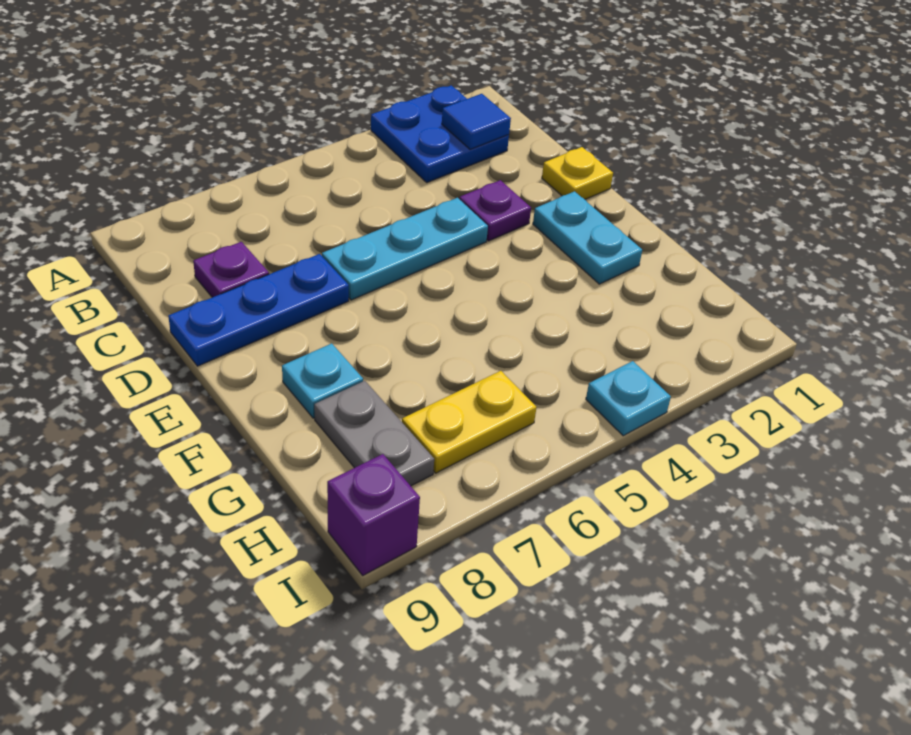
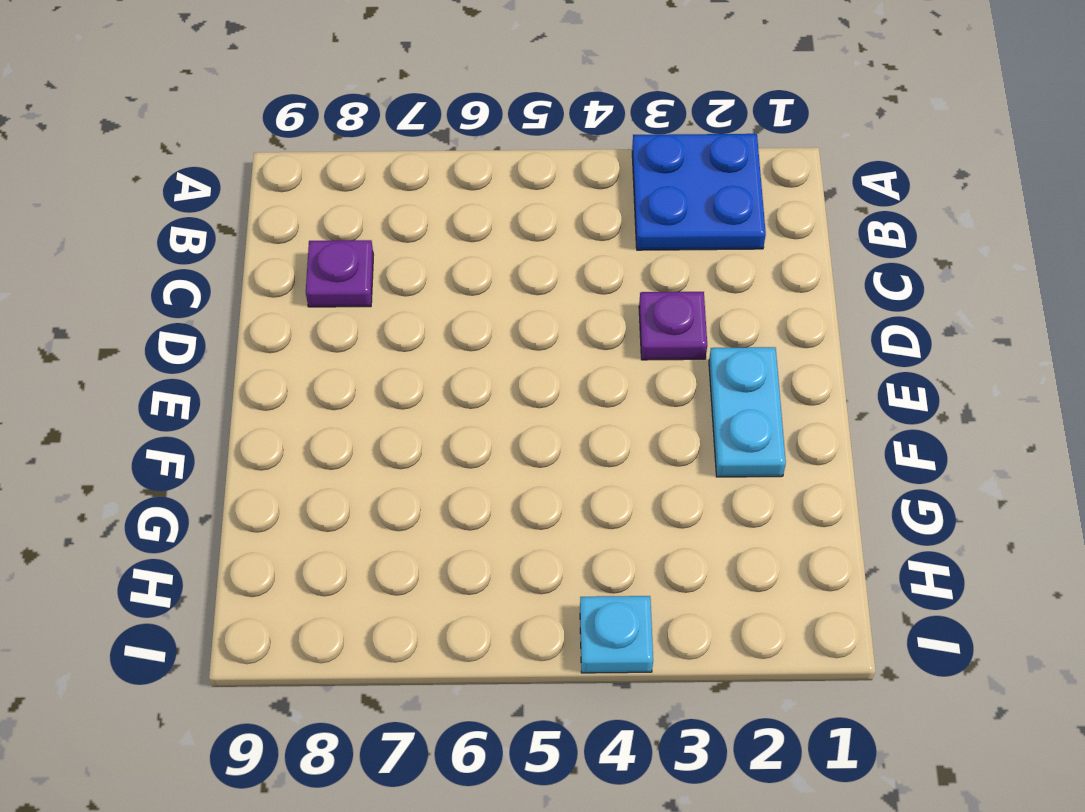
none -> yellow plate D1 level 1
none -> cyan plate D4:D6 level 1
none -> blue plate D7:D9 level 1

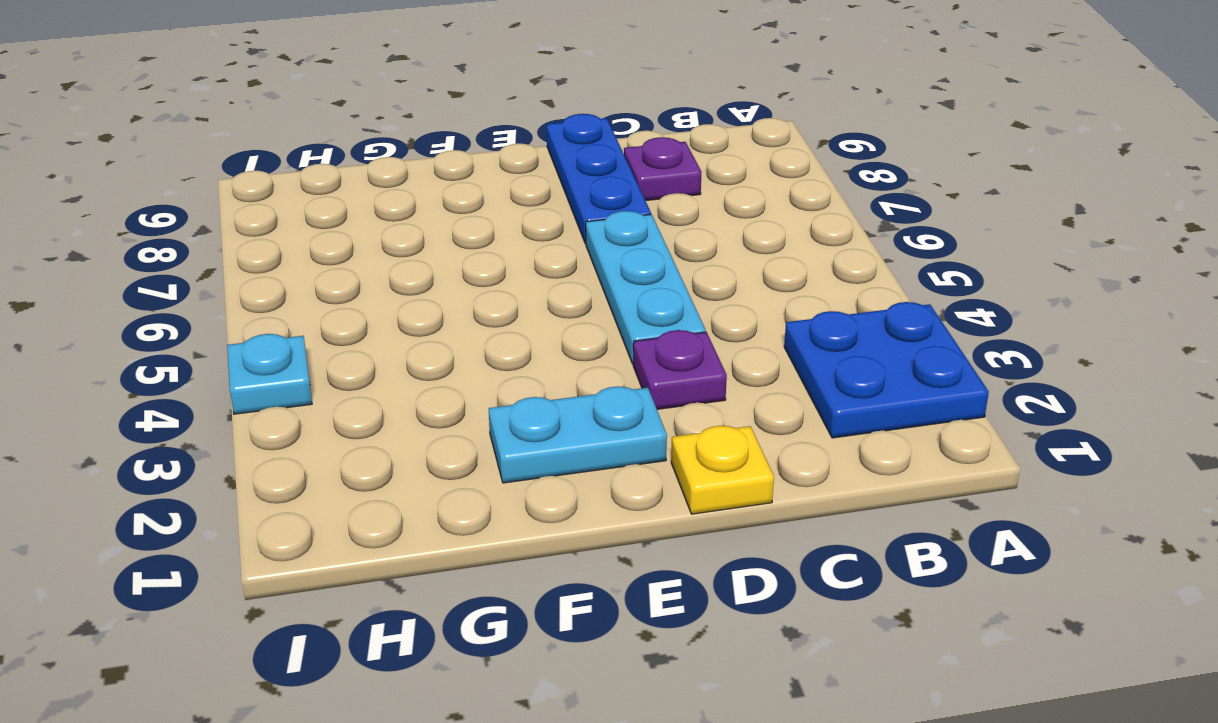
none -> cyan plate F8 level 1
none -> grey plate G8:H8 level 1
none -> yellow plate H6:H7 level 1

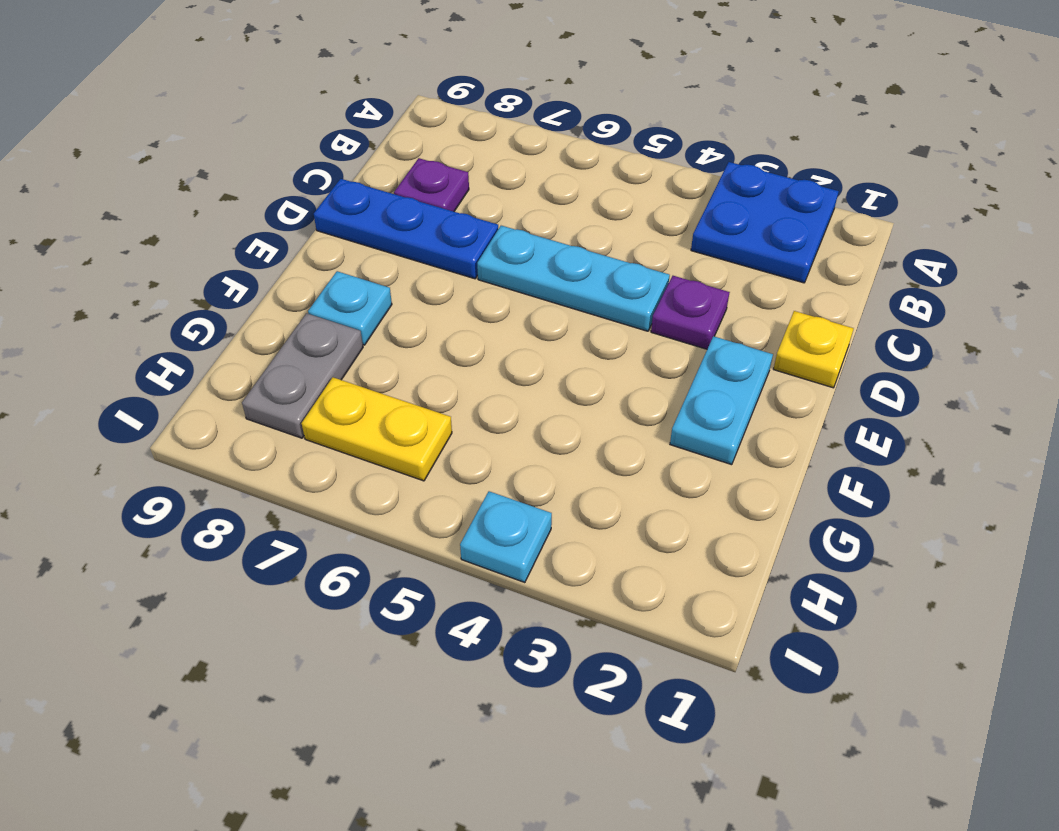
none -> purple brick I9 level 1
none -> blue tile B2 level 2

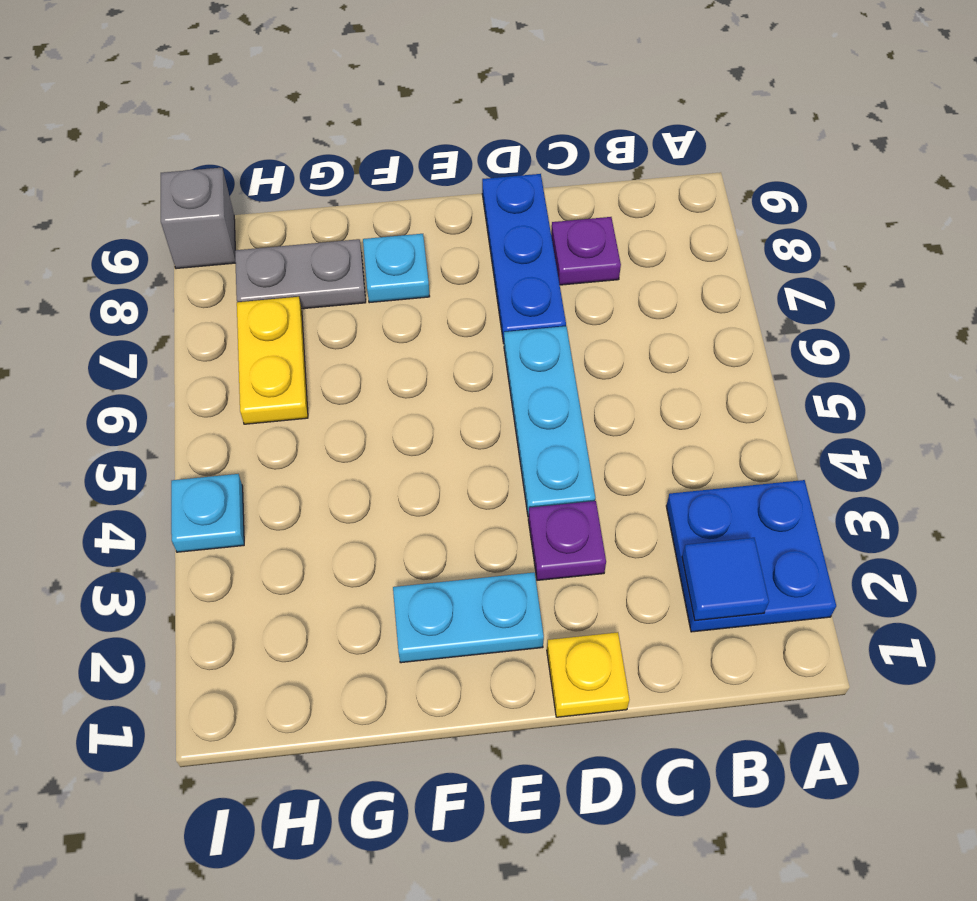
grey brick I9 level 1 -> purple brick I9 level 1

